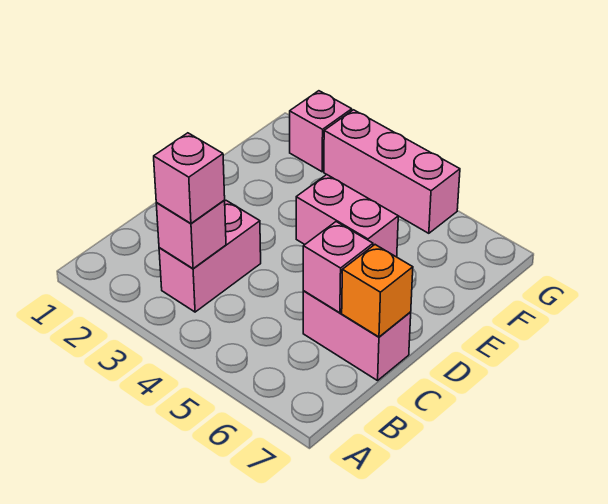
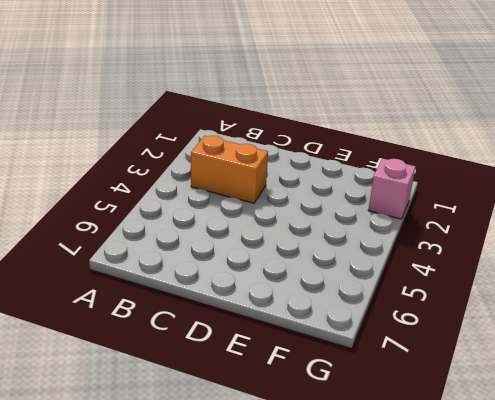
orange brick B3:C3 level 1 -> pink brick B3:C3 level 1
none -> pink brick C6:C7 level 1
none -> pink brick E4:E5 level 1

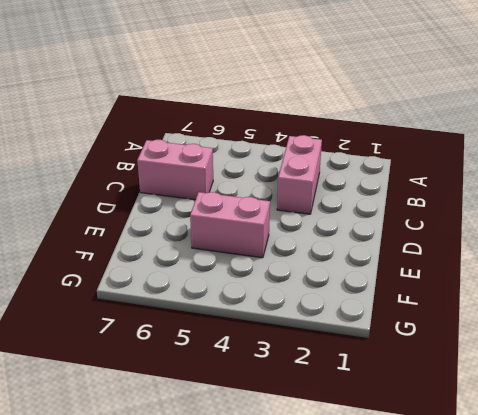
none -> pink brick G2 level 1
none -> pink brick G3:G5 level 1

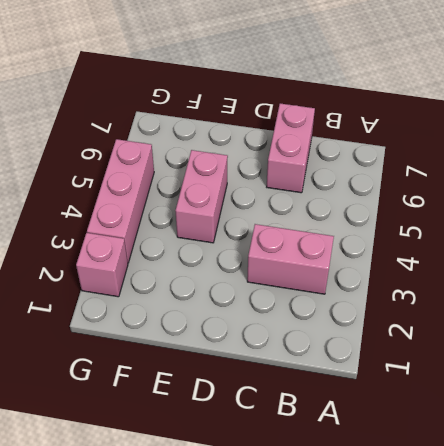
none -> pink brick B3 level 2
none -> pink brick C6 level 2

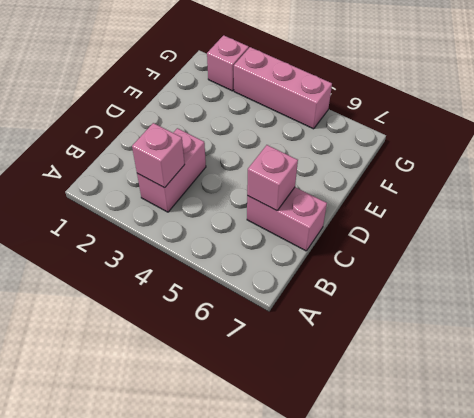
none -> pink brick E4:E5 level 1
none -> orange brick C7 level 2

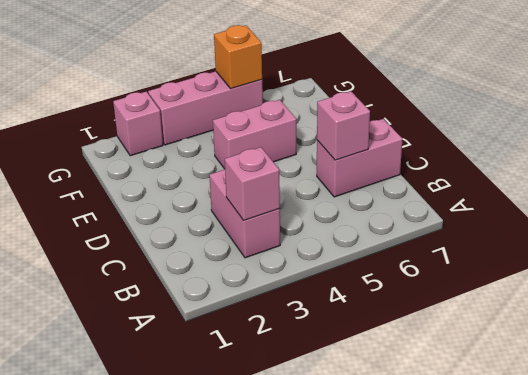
orange brick G5 level 2 -> orange brick C7 level 2
none -> pink brick B3 level 3

